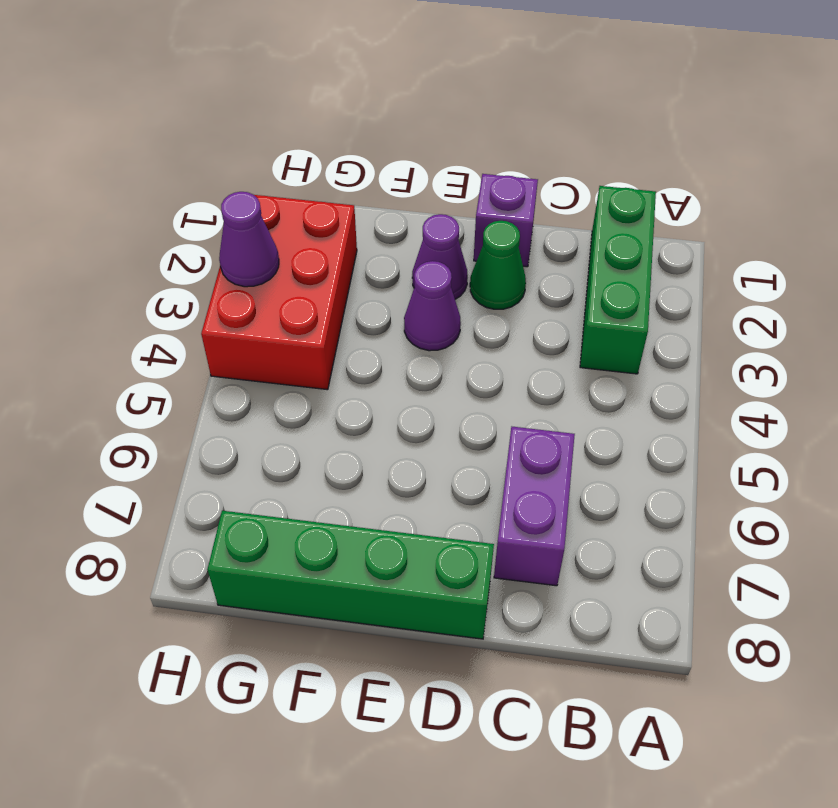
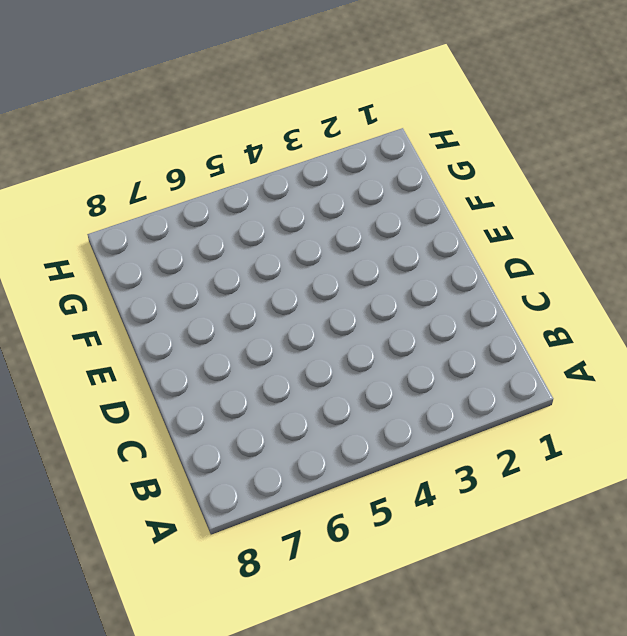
none -> green brick B1:B3 level 1
none -> purple brick C6:C7 level 1

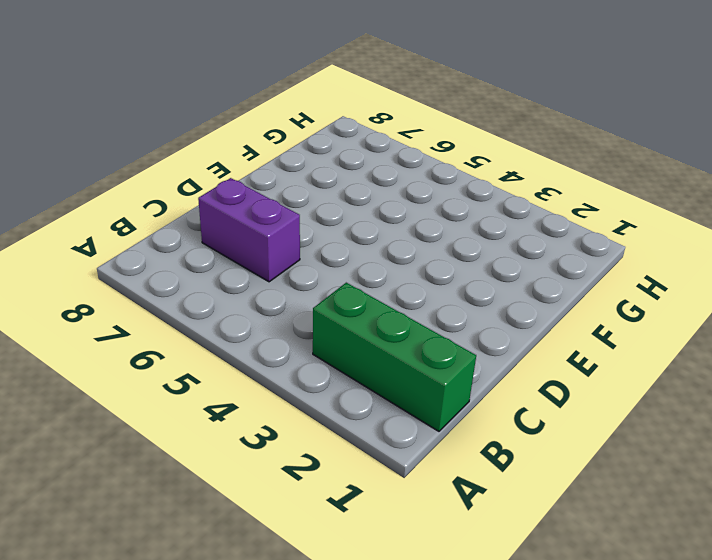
none -> purple brick D1 level 1
none -> green cone D2 level 1

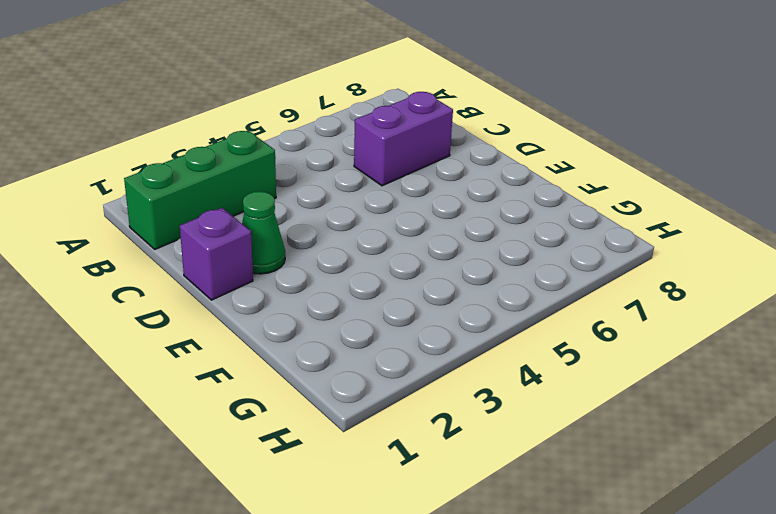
none -> green brick D8:G8 level 1
none -> purple cone E2 level 1

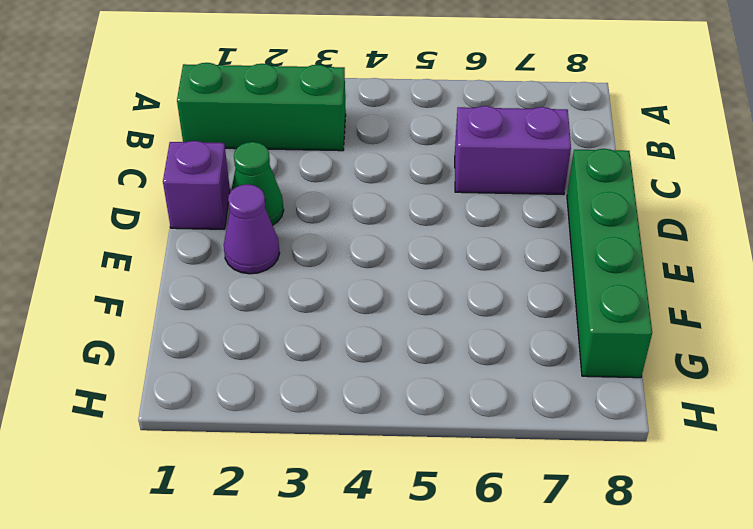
none -> purple cone E3 level 1
none -> red brick G2:H4 level 1

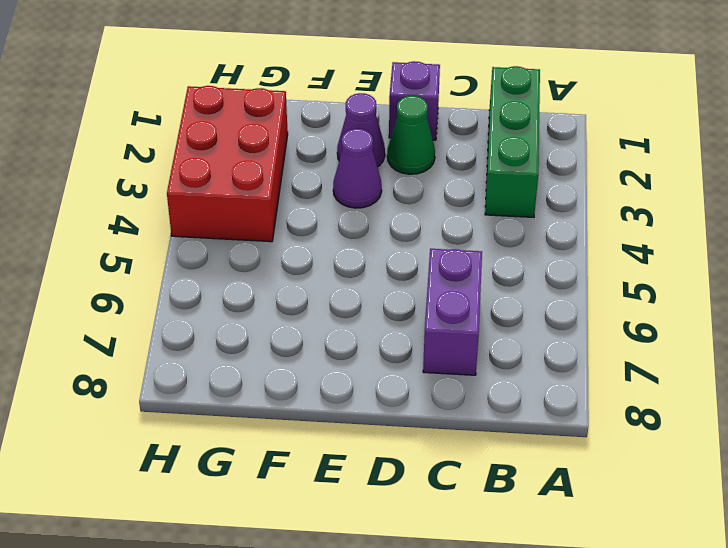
none -> green brick D8:G8 level 1
none -> purple cone H3 level 2

